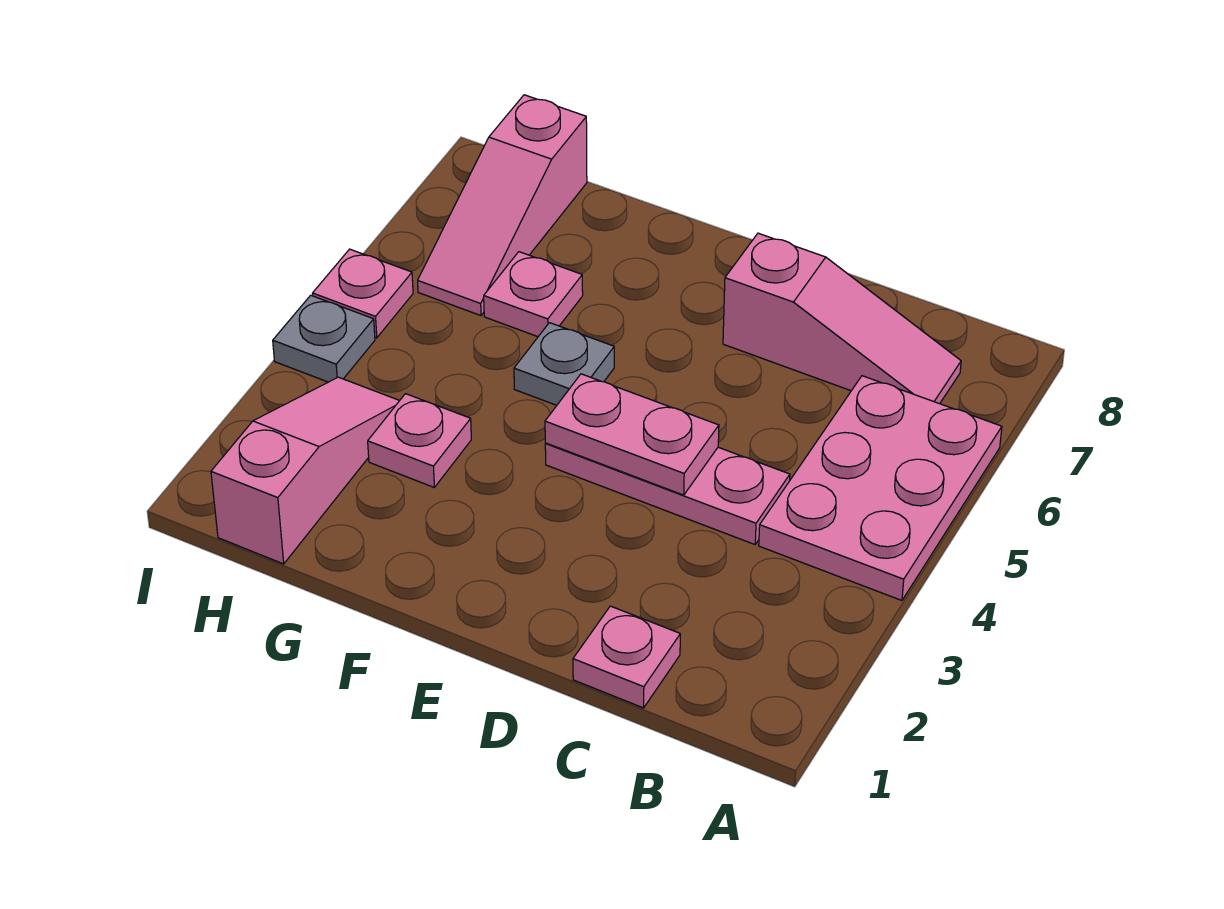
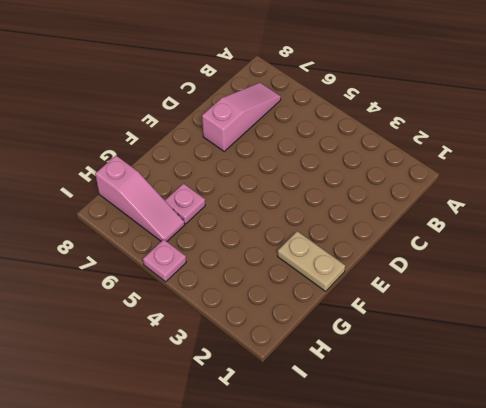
tan plate F1:F2 level 1 -> none
none -> pink plate A4:B6 level 1
none -> pink plate C1 level 1
none -> pink plate C4:E4 level 1

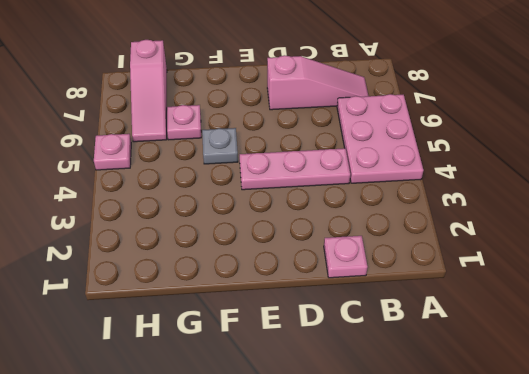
none -> pink plate G3 level 1
none -> pink slope H1:H3 level 1 top 1
none -> grey plate I4 level 1

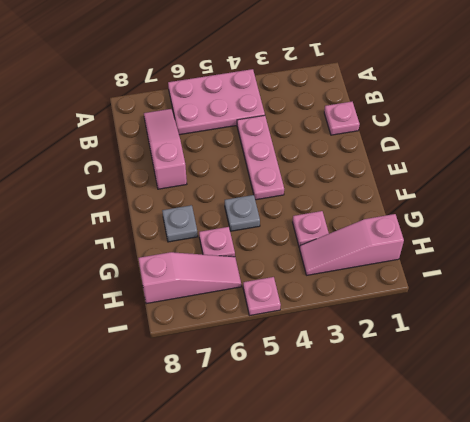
grey plate F7 level 1 -> grey plate I4 level 1
none -> pink plate D4:E4 level 2

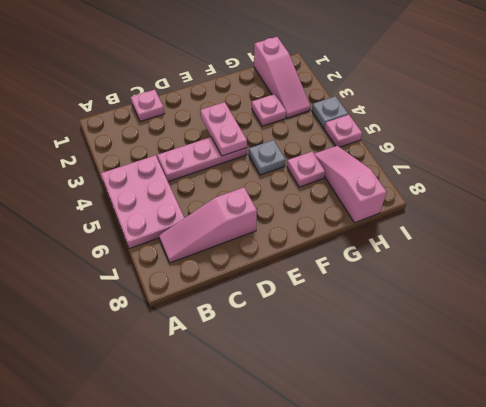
pink plate E3:E4 level 2 -> pink plate D4:E4 level 2

